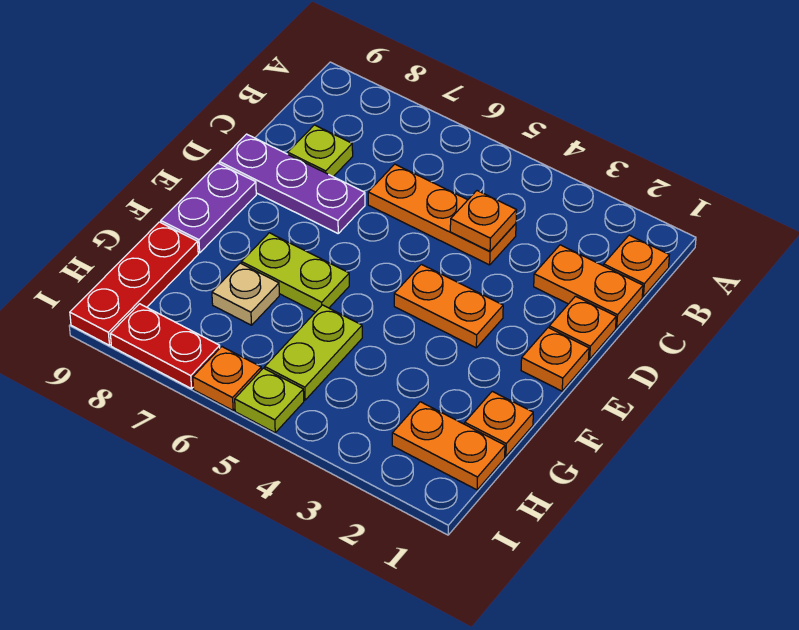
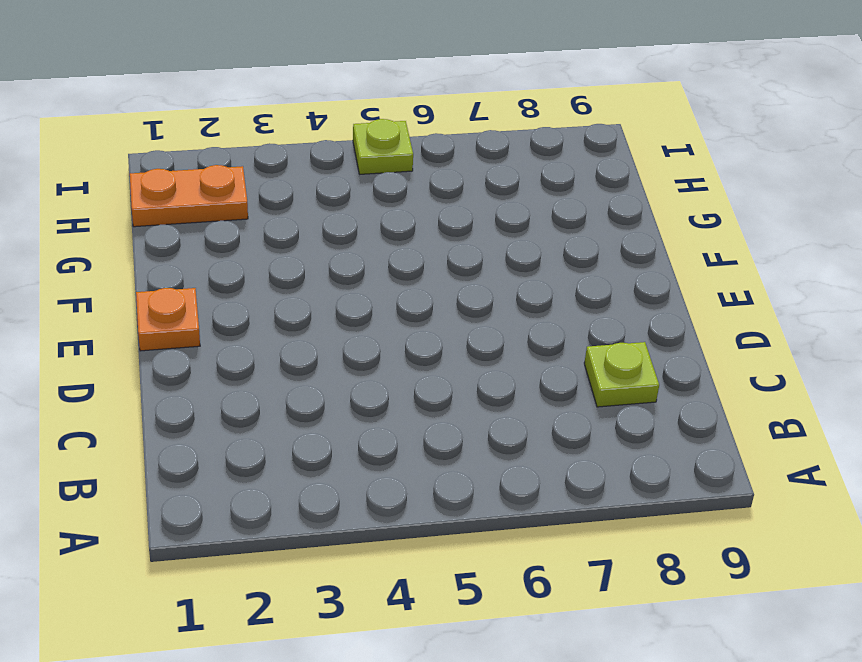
none -> orange plate B1 level 1
none -> orange plate C1:C2 level 1
none -> orange plate C4:C6 level 1

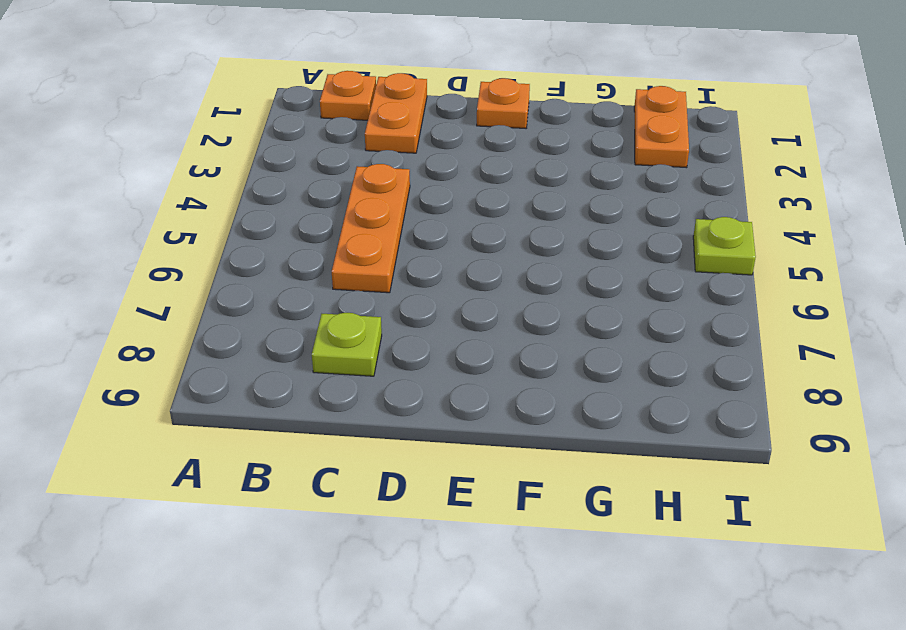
none -> orange plate D1 level 1
none -> purple plate D7:D9 level 1
none -> orange plate E3:E4 level 1

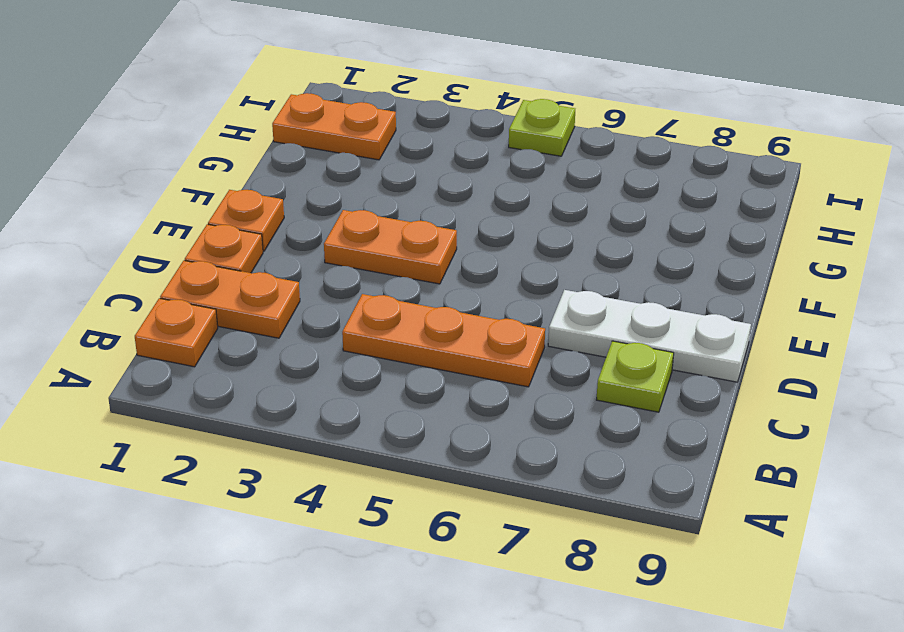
white plate D7:D9 level 1 -> purple plate D7:D9 level 1
none -> purple plate E9:F9 level 1
none -> lime plate F6:F7 level 1
none -> orange plate G1 level 1

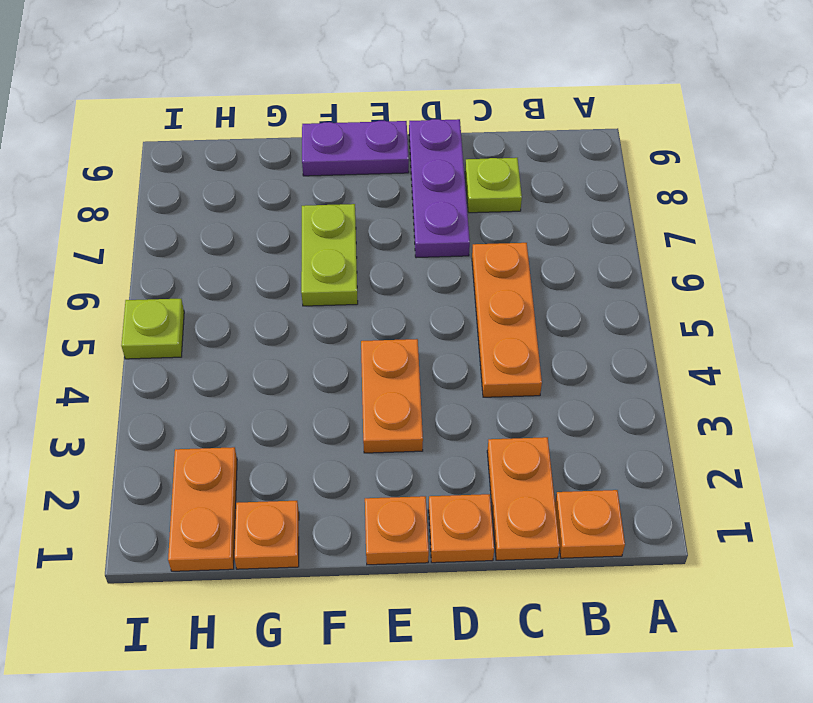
none -> lime plate G5:H5 level 1
none -> tan plate G7 level 1
none -> red plate G9:I9 level 1

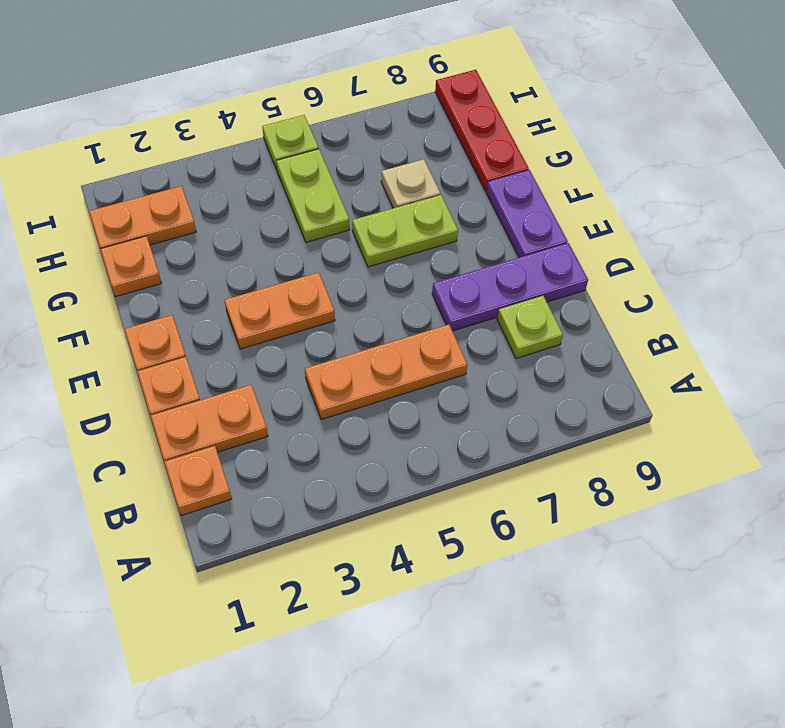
none -> orange plate I6 level 1
none -> red plate I7:I8 level 1
none -> orange plate C4 level 2

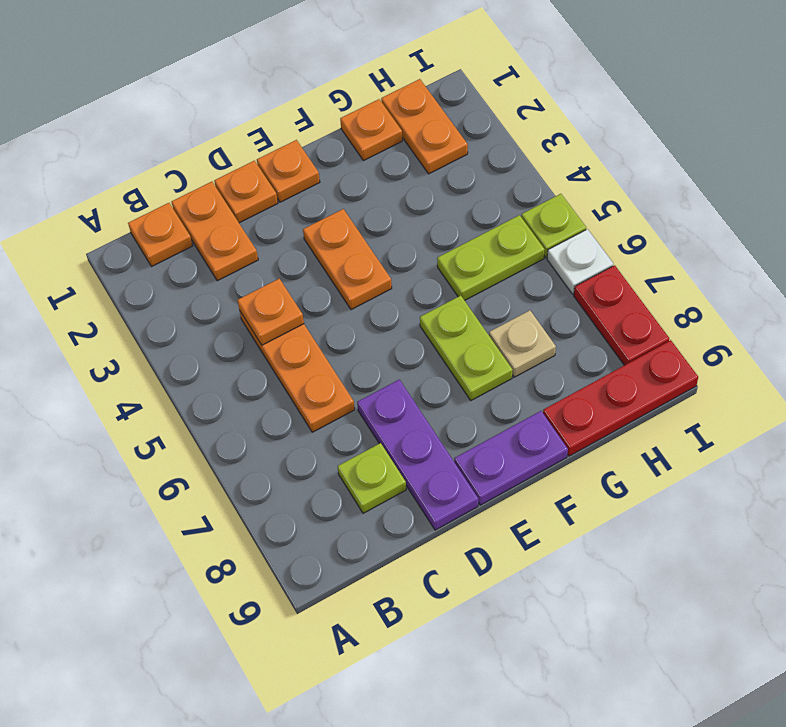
white plate I6 level 1 -> orange plate I6 level 1

